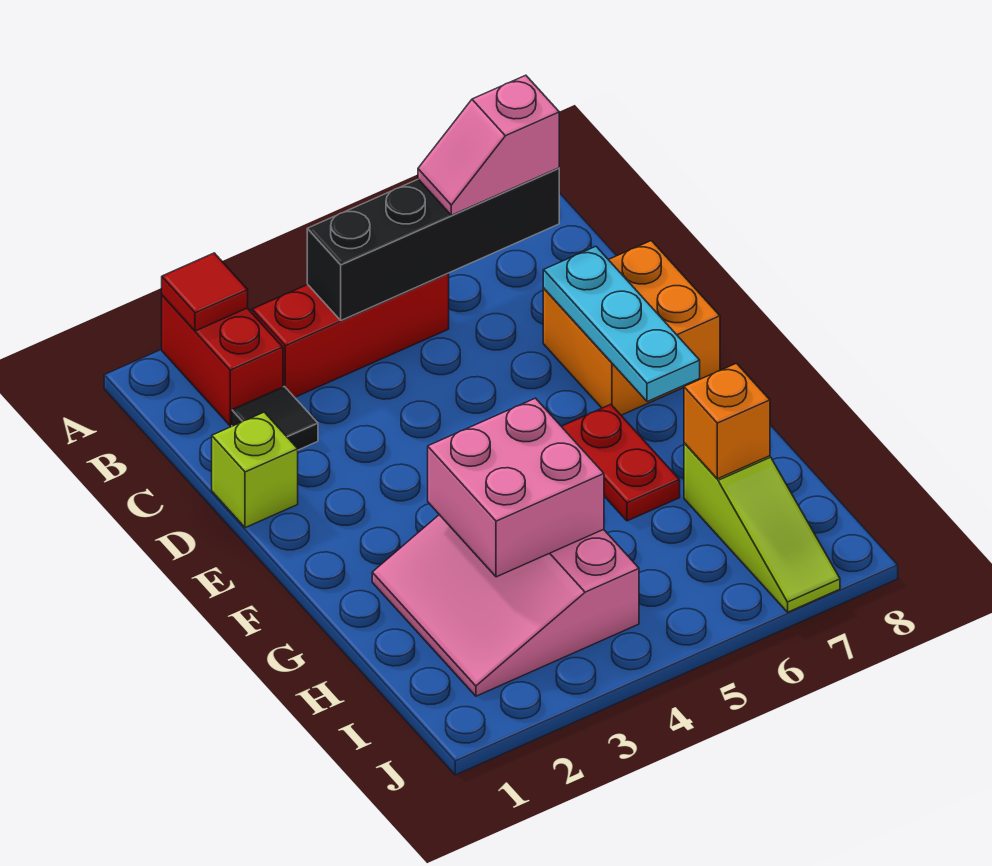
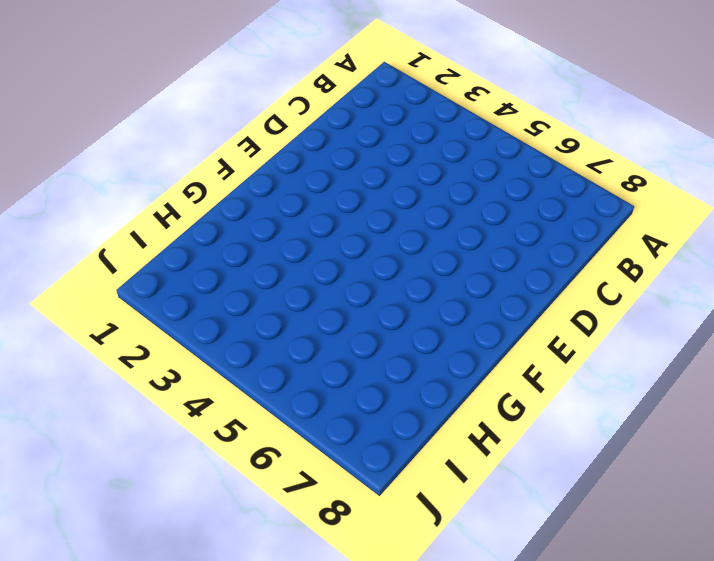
none -> red brick A2:B2 level 1
none -> red brick B3:B5 level 1
none -> black tile C2 level 1

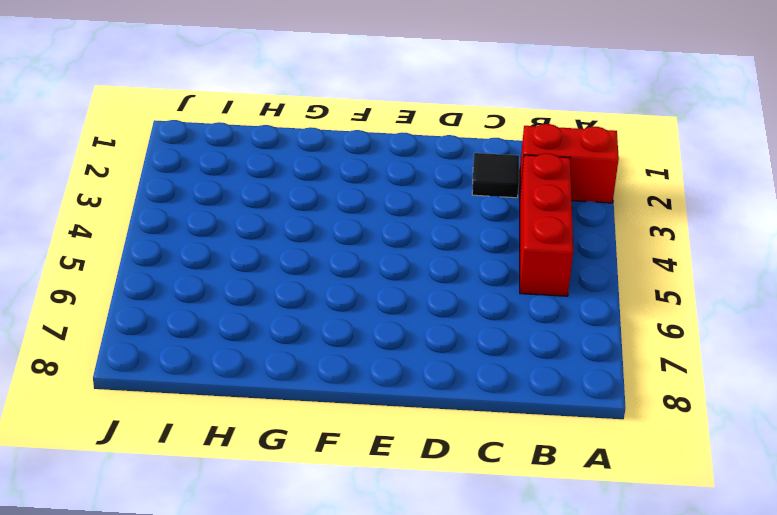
none -> lime brick D1 level 1
none -> orange brick D7:E8 level 1
none -> red plate F6:G6 level 1

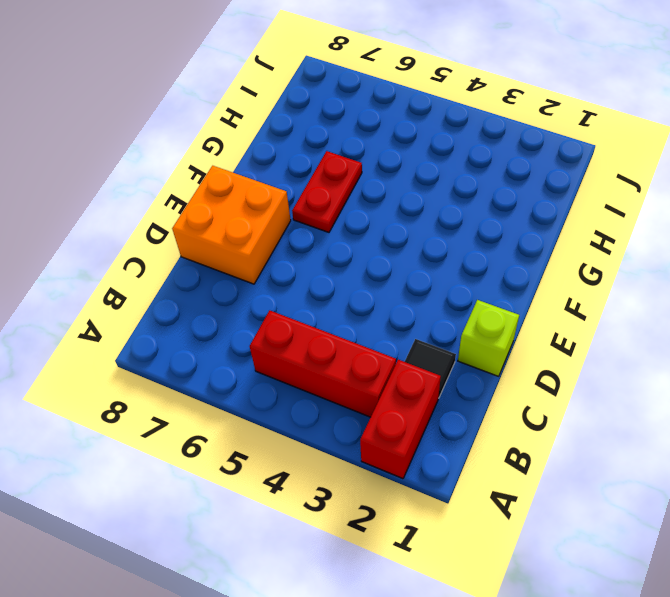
none -> pink slope G2:I4 level 1 top 4
none -> lime slope H7:J7 level 1 top H
none -> red tile A2 level 2

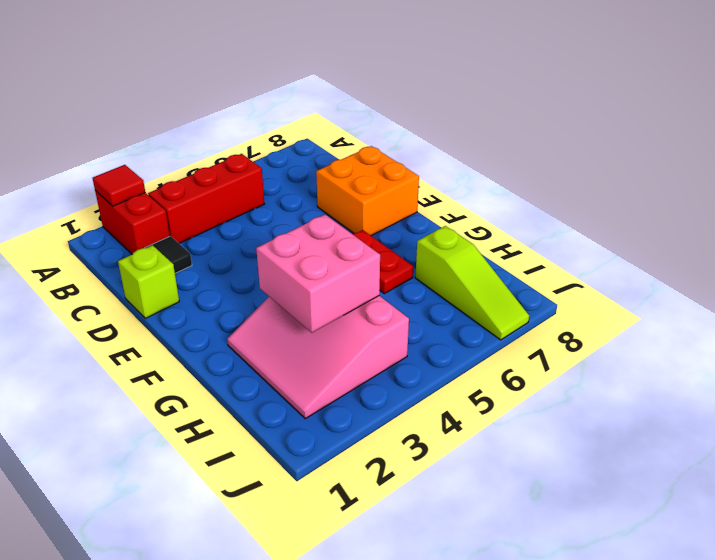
none -> black brick B4:B7 level 2
none -> cyan plate D7:F7 level 2
none -> orange brick H7 level 2

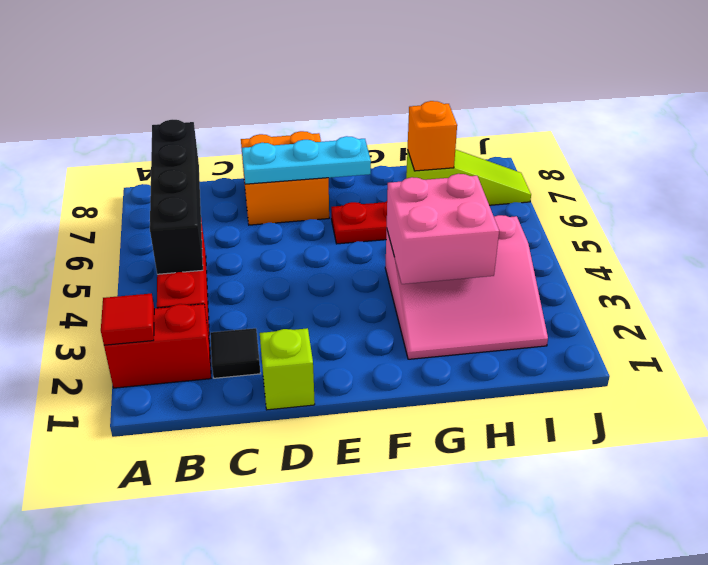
none -> pink slope B6:B7 level 3 top 7

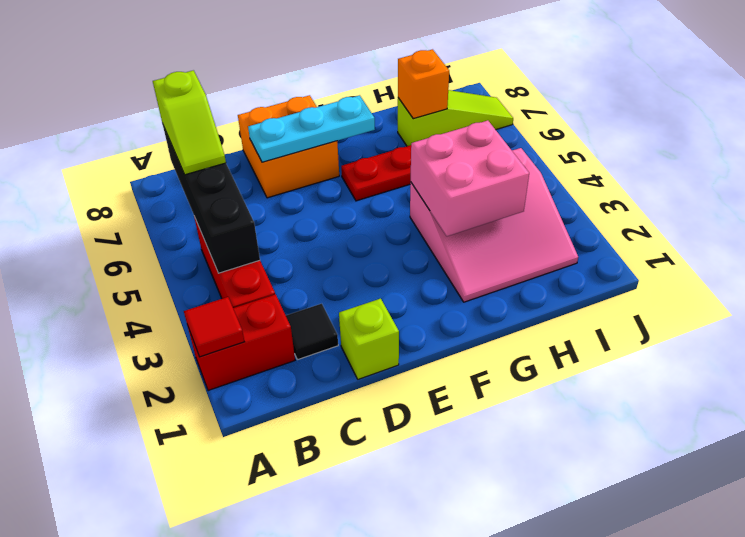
lime slope B6:B7 level 3 top 7 -> pink slope B6:B7 level 3 top 7

